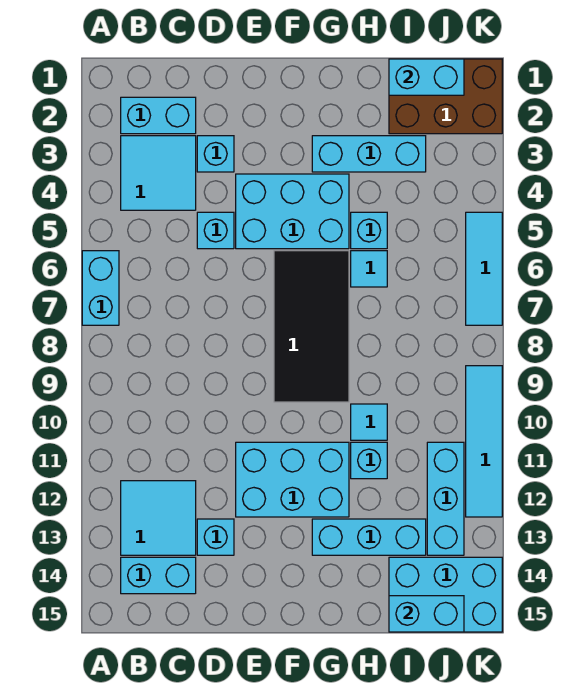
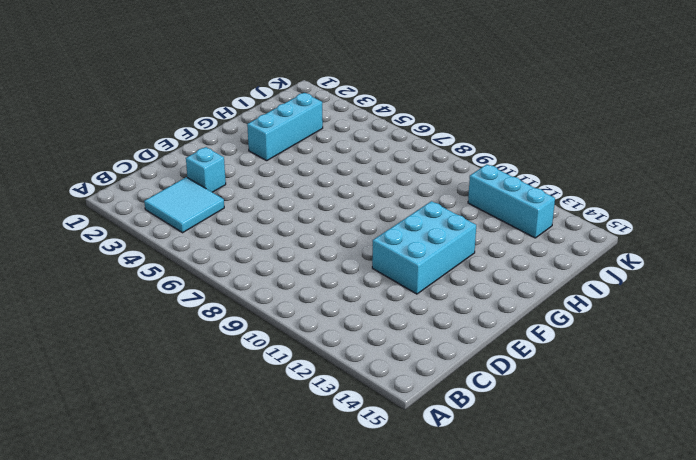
none -> cyan brick A6:A7 level 1
none -> cyan brick B2:C2 level 1
none -> cyan tile B12:C13 level 1

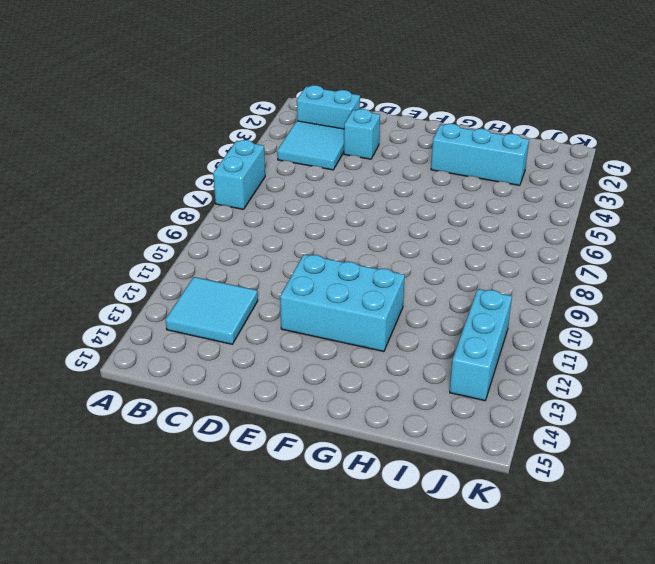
none -> cyan brick B14:C14 level 1
none -> cyan brick D5 level 1
none -> cyan brick D13 level 1

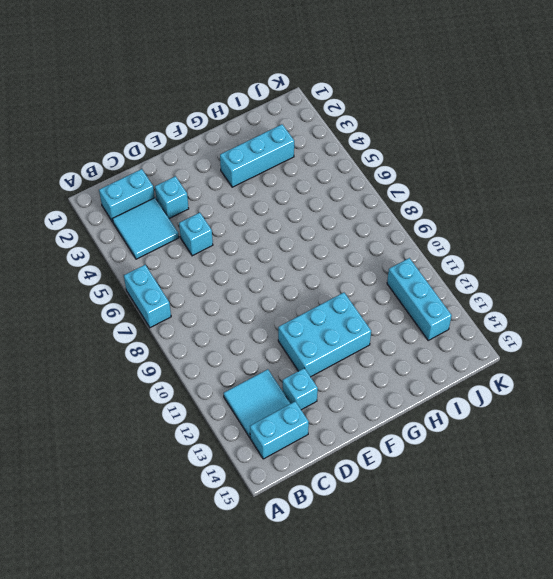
none -> cyan brick E4:G5 level 1
none -> black tile F6:G9 level 1
none -> cyan brick G13:I13 level 1

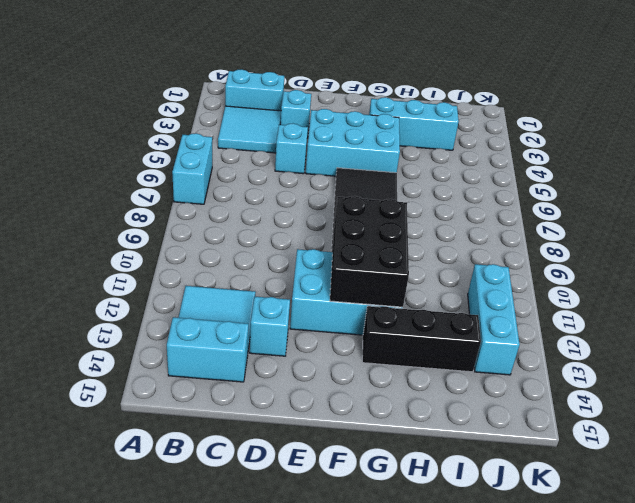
black brick F10:G12 level 2 -> none
black brick G13:I13 level 1 -> cyan brick G13:I13 level 1
none -> cyan brick H5 level 1
none -> cyan tile H6 level 1
none -> cyan tile H10 level 1

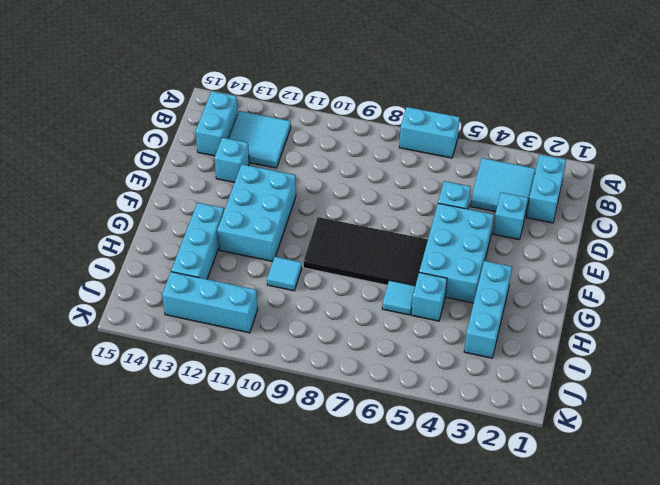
none -> cyan brick H11 level 1
none -> brown brick I1:K2 level 1
none -> cyan brick I14:K15 level 1

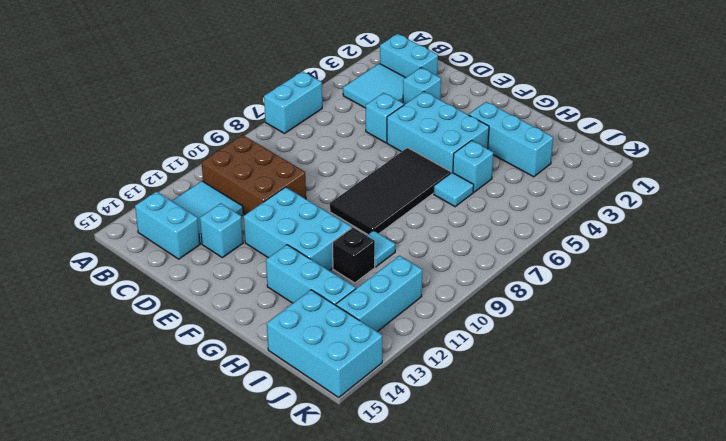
brown brick B10:D11 level 1 -> brown brick I1:K2 level 1
black brick H11 level 1 -> cyan brick H11 level 1
none -> cyan tile K5:K7 level 1
none -> cyan tile K9:K12 level 1
none -> cyan brick I1:J1 level 2

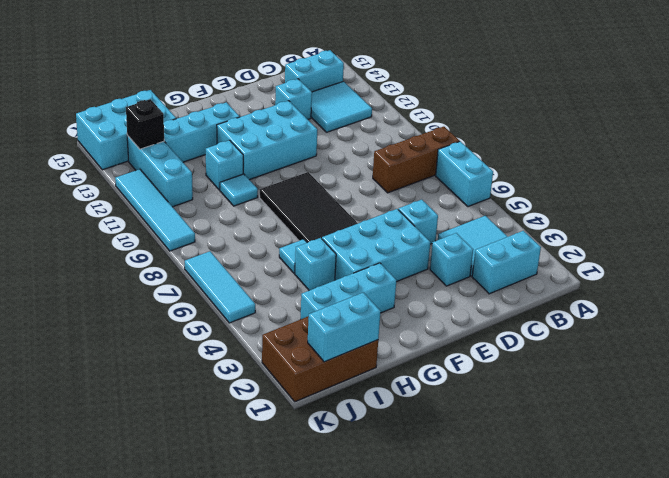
brown brick A8:C8 level 1 -> none
black brick J13 level 2 -> none
none -> cyan brick I15:J15 level 2

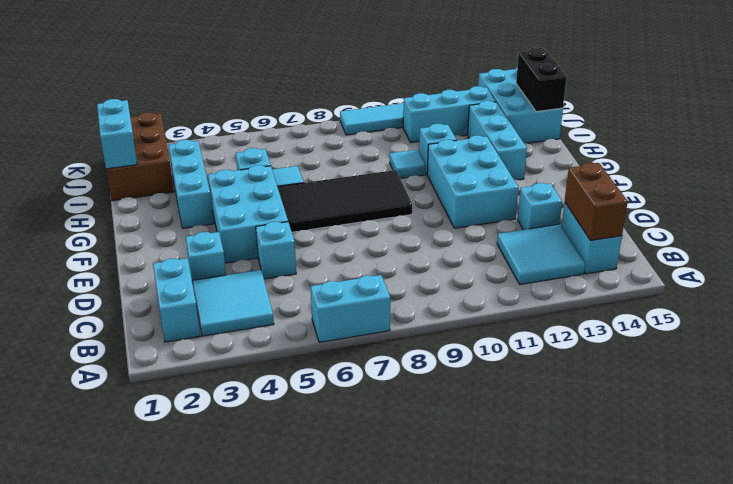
brown brick B14:C14 level 2 -> none
black brick I15:J15 level 2 -> cyan brick I15:J15 level 2
none -> cyan tile K5:K7 level 1

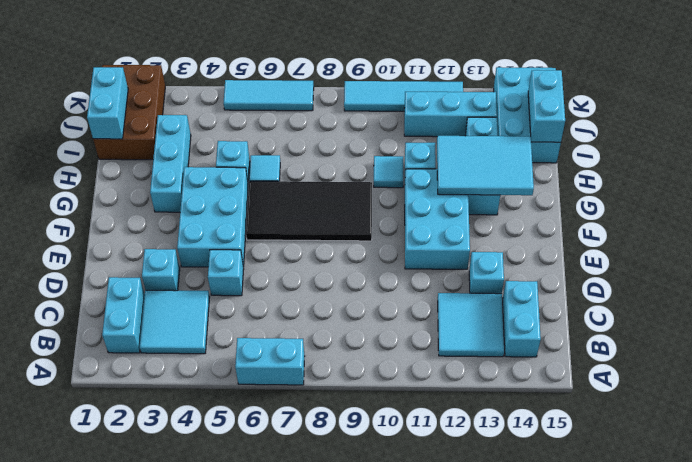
cyan tile G12:H14 level 2 -> none

